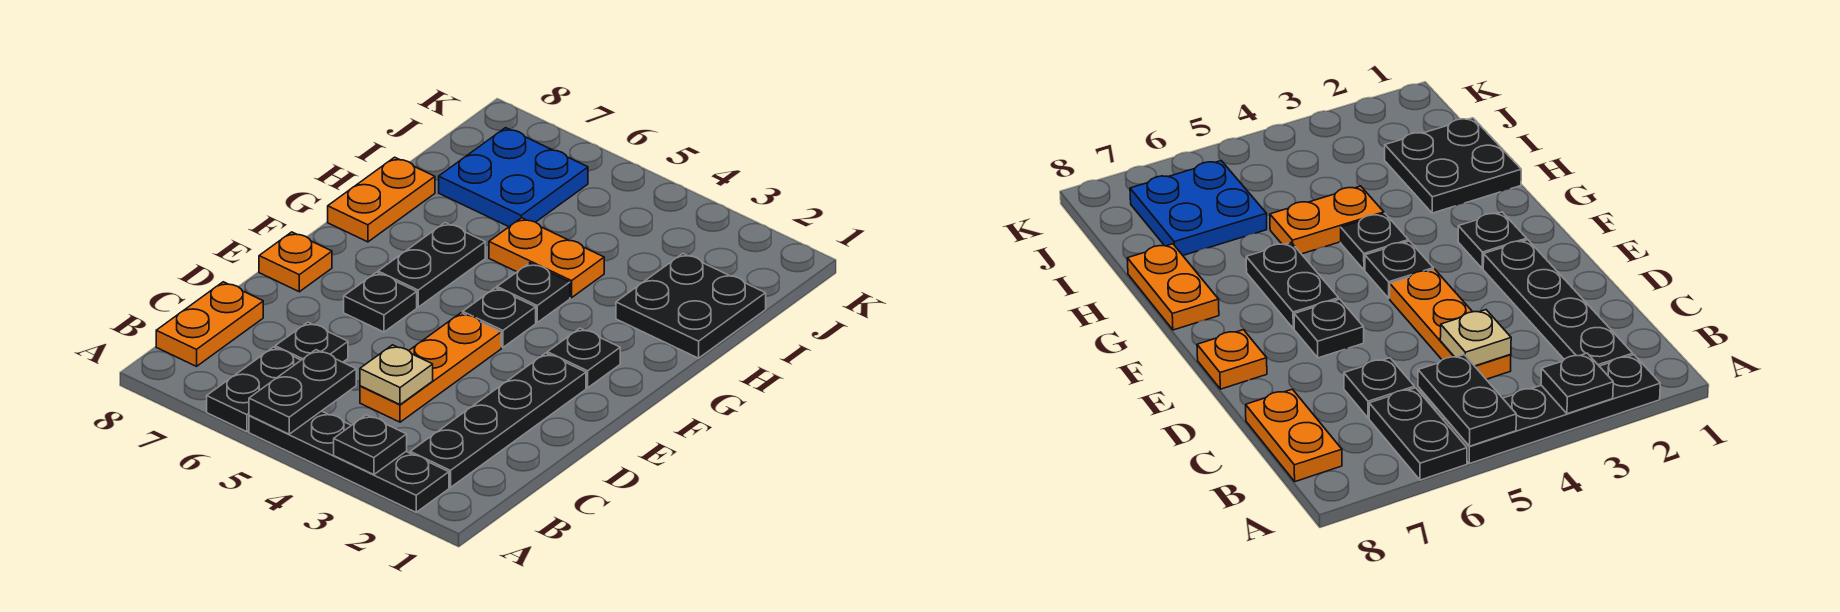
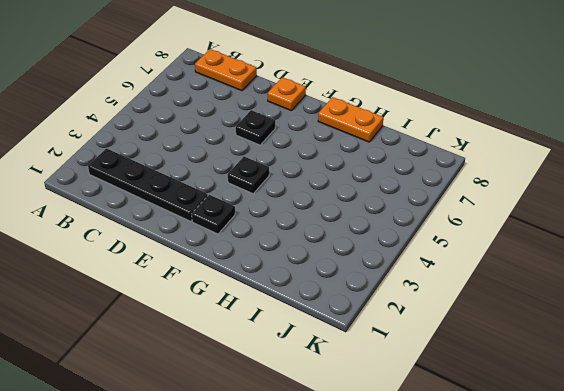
none -> black plate A2:A5 level 1
none -> black plate A6:B6 level 1
none -> orange plate C4:E4 level 1

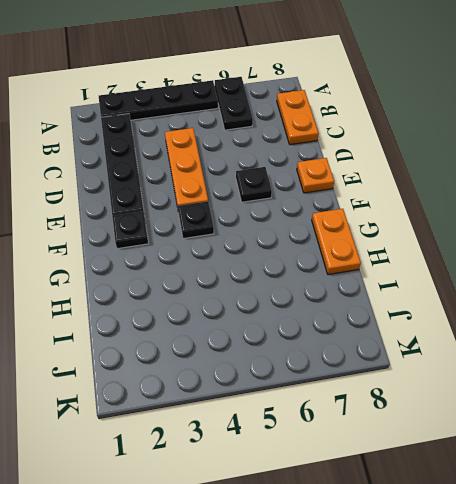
none -> black plate C6 level 1
none -> black plate F6:G6 level 1
none -> black plate G4 level 1

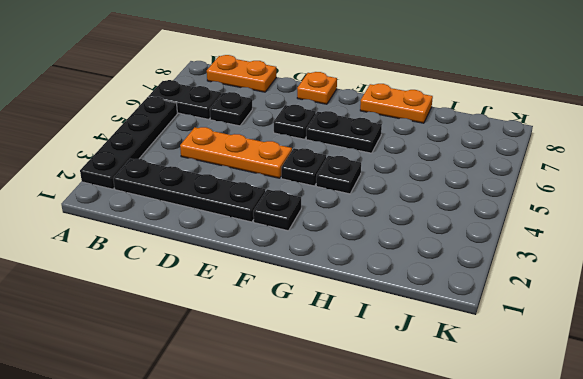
none -> black plate H1:I2 level 1
none -> orange plate H4:H5 level 1
none -> blue plate I6:J7 level 1

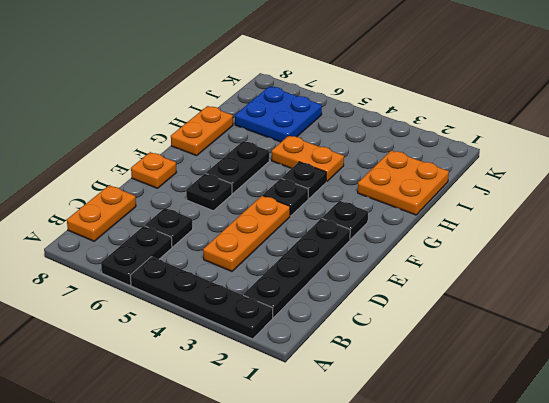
orange plate H1:I2 level 1 -> black plate H1:I2 level 1
none -> black plate A3 level 2
none -> black plate A5:B5 level 2
none -> tan plate C4 level 2

